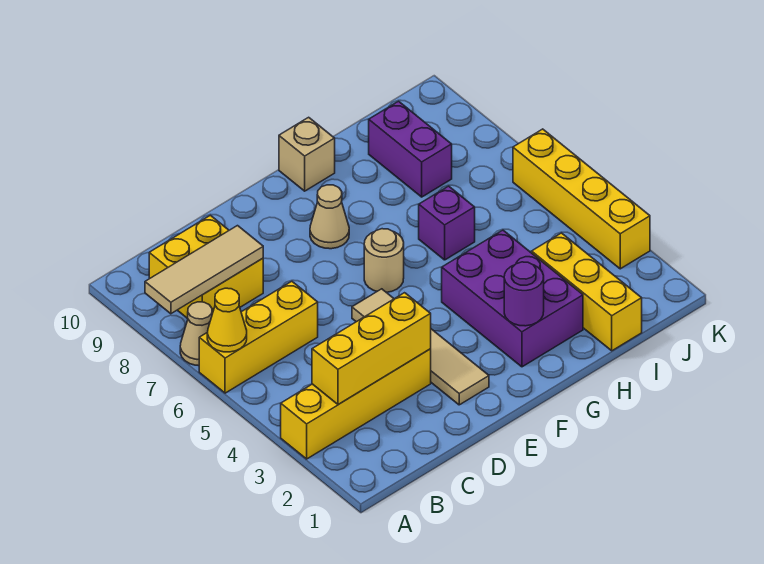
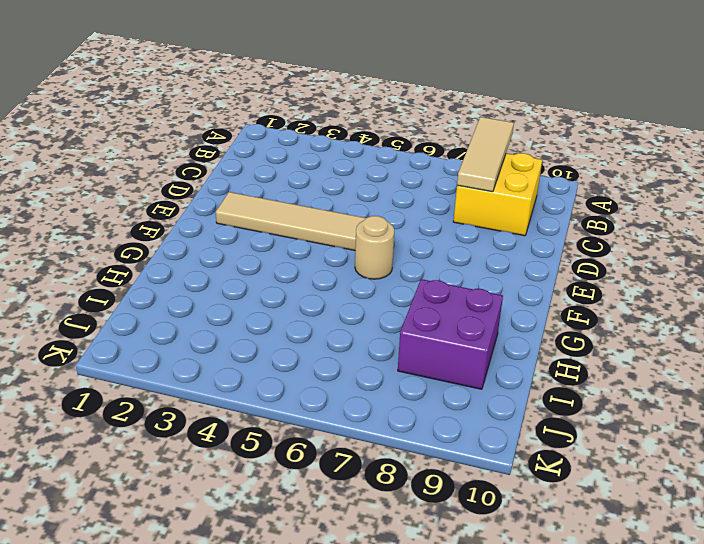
purple brick H8:I9 level 1 -> purple brick I8:I9 level 1
none -> yellow brick A3:D3 level 1
none -> yellow brick A6:C6 level 1
none -> tan cone A7 level 1

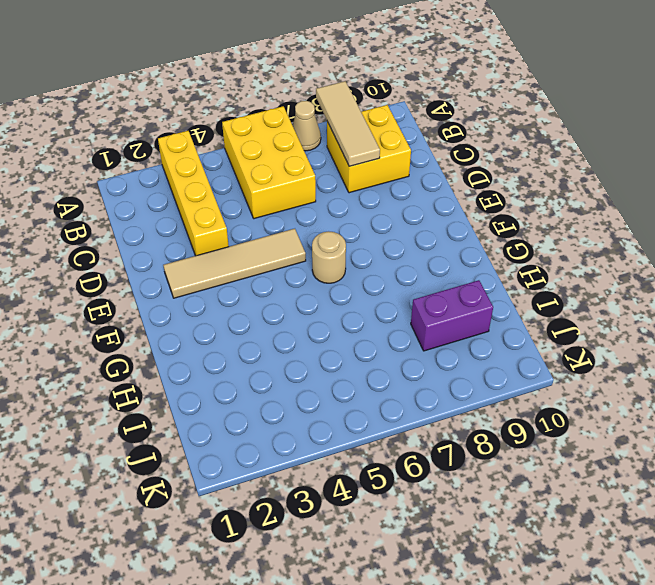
yellow brick A5:C6 level 1 -> yellow brick A6:C6 level 1
none -> tan cone F8 level 1
none -> purple brick G2:H4 level 1
none -> tan brick G10 level 1

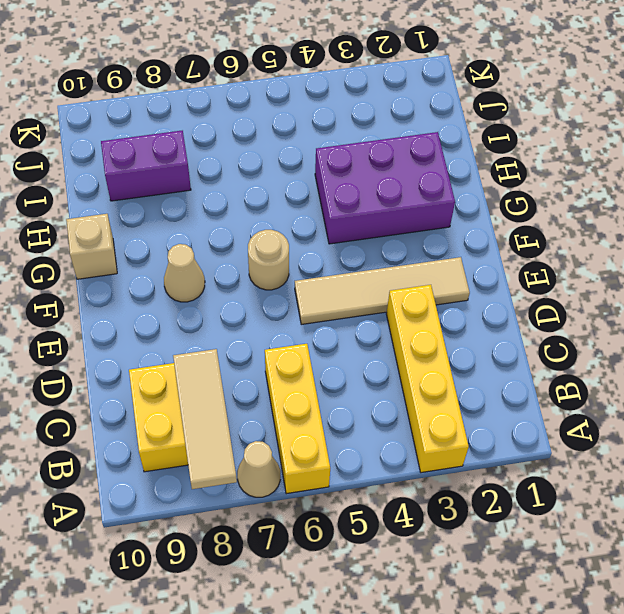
none -> purple brick H6 level 1
none -> yellow brick I1:I3 level 1
none -> yellow brick K3:K6 level 1

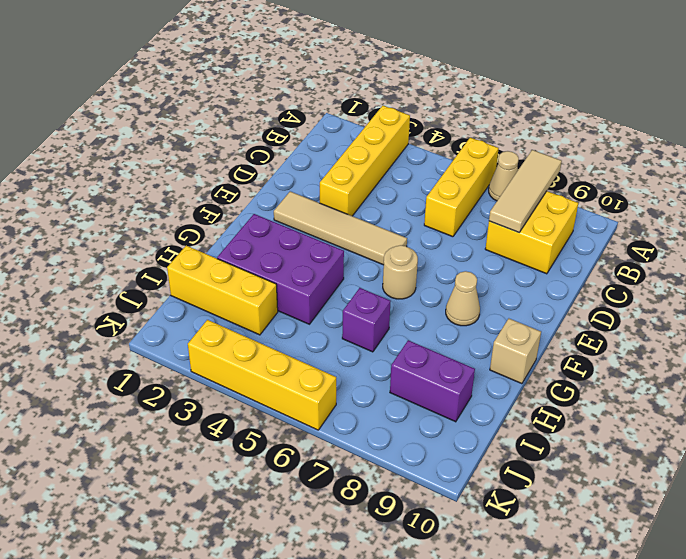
none -> yellow cone A6 level 2
none -> yellow brick B3:D3 level 2
none -> purple round brick G2 level 2

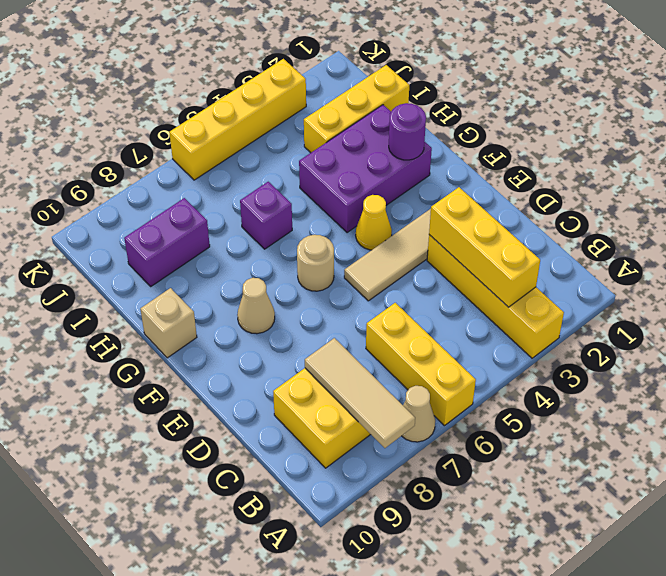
yellow cone F4 level 1 -> yellow cone A6 level 2

